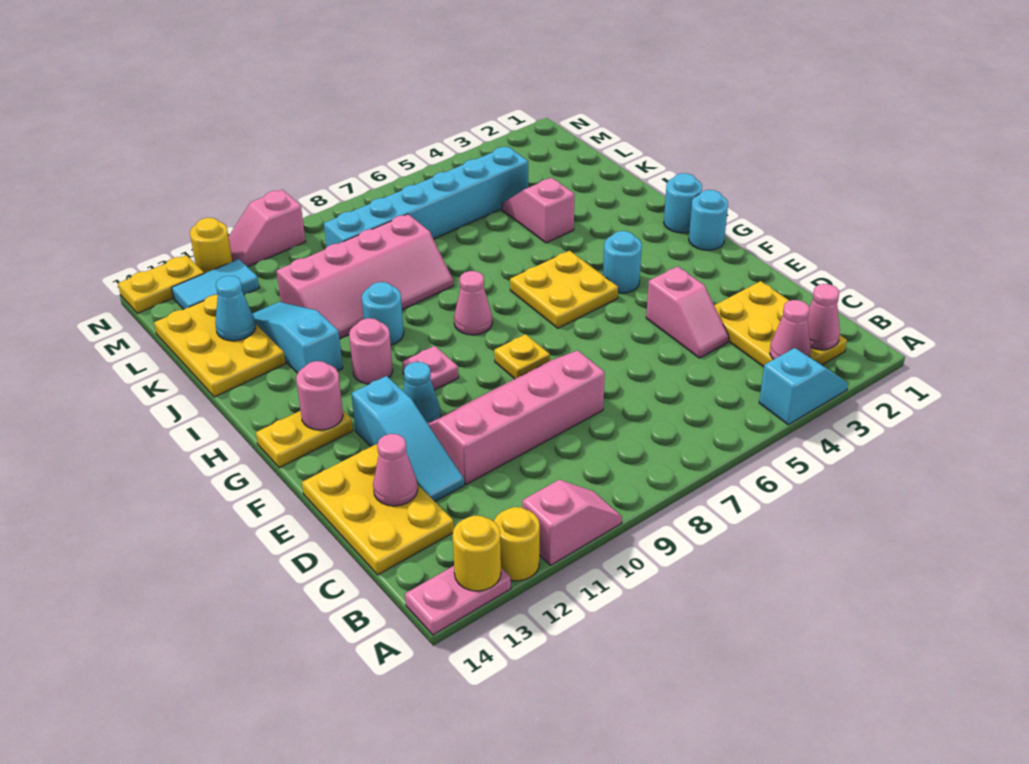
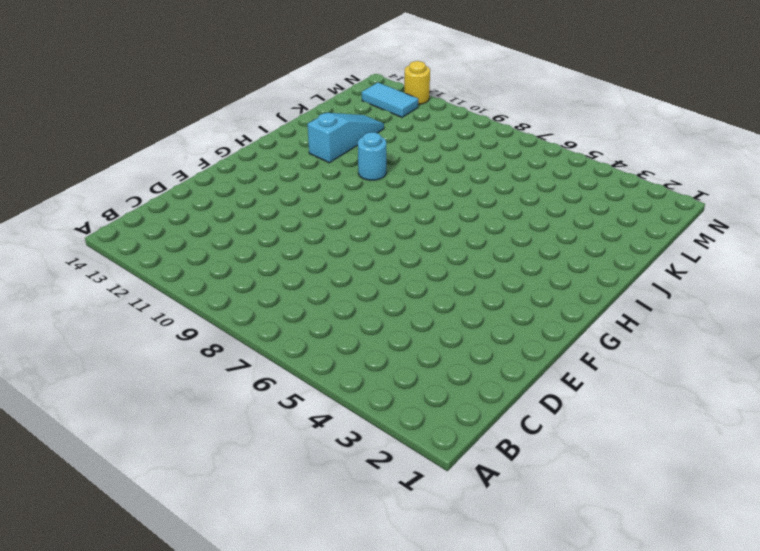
none -> cyan slope A3:A4 level 1 top 4
none -> pink slope A10:A11 level 1 top 11
none -> yellow round brick A12 level 1
none -> pink plate A13:A14 level 1

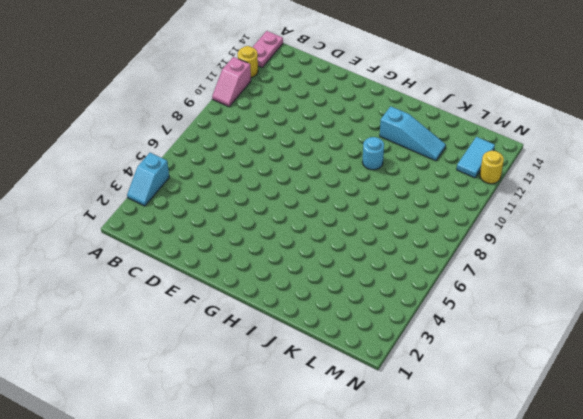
none -> yellow plate B2:D3 level 1
none -> yellow plate C13:E14 level 1
none -> pink slope D4:E4 level 1 top E
none -> pink slope D8:E11 level 1 top D

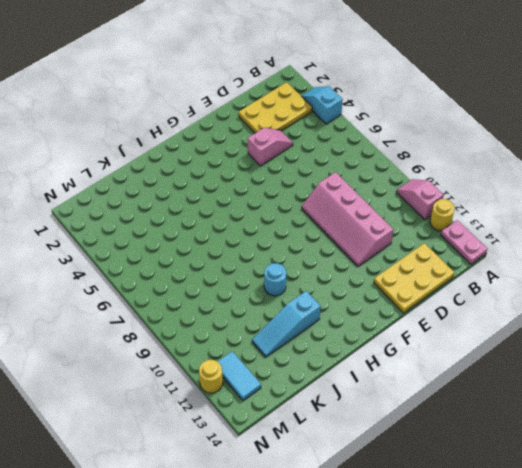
none -> cyan slope D12:F12 level 1 top F
none -> yellow plate F8 level 1
none -> cyan cone F11 level 1
none -> cyan round brick G1 level 1

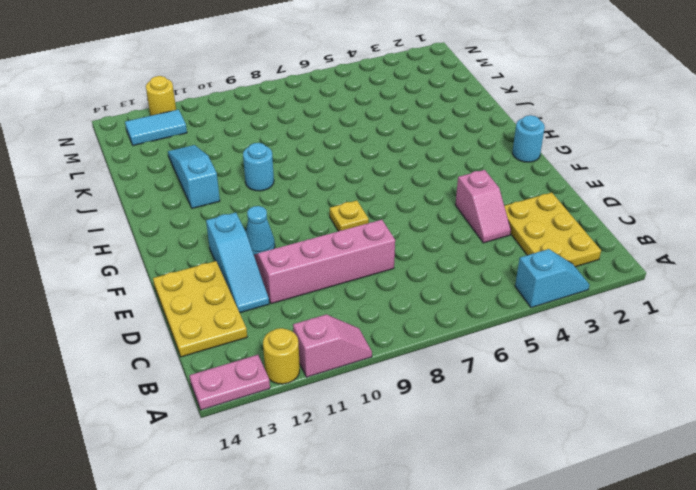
none -> cyan round brick G4 level 1
none -> yellow plate G5:H6 level 1
none -> pink plate G10 level 1
none -> yellow plate G13:G14 level 1

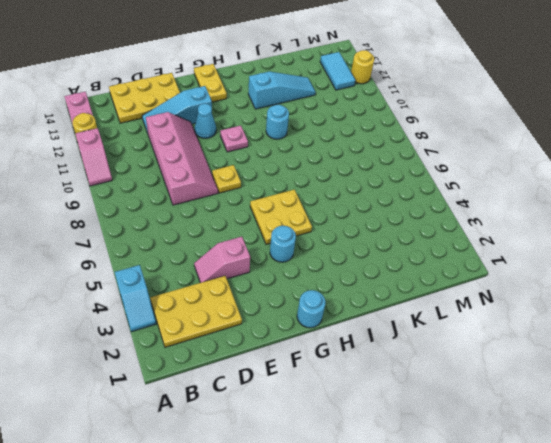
none -> cyan round brick H1 level 1
none -> pink cone H8 level 1
none -> pink round brick H11 level 1
none -> pink slope J4:K4 level 1 top J

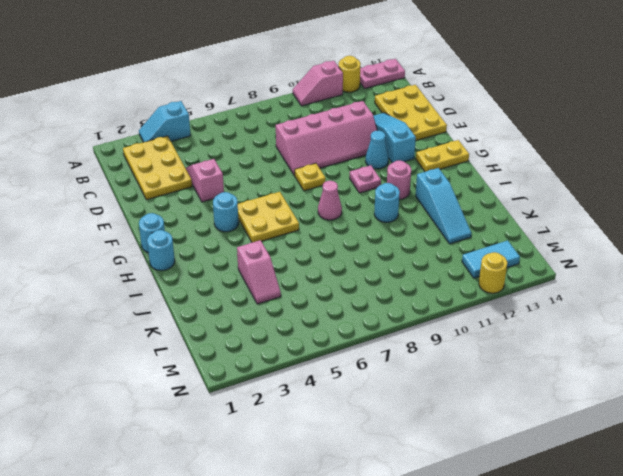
none -> pink slope J8:K11 level 1 top K
none -> yellow plate J13:L14 level 1
none -> cyan brick L4:L9 level 1
none -> pink slope N10:N11 level 1 top 10

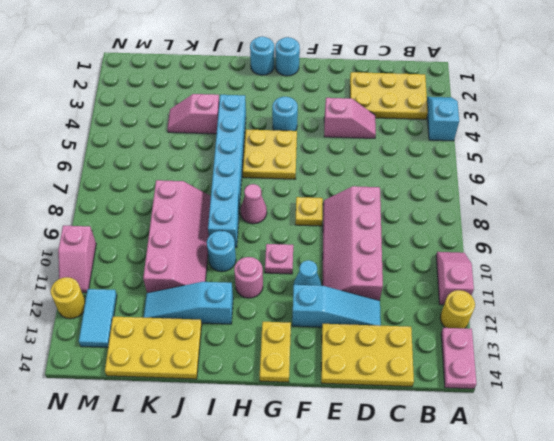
cyan brick I4:I9 level 1 -> cyan brick L4:L9 level 1
none -> yellow plate N13:N14 level 1
none -> yellow round brick A13 level 2
none -> pink cone B2 level 2
none -> pink cone B3 level 2

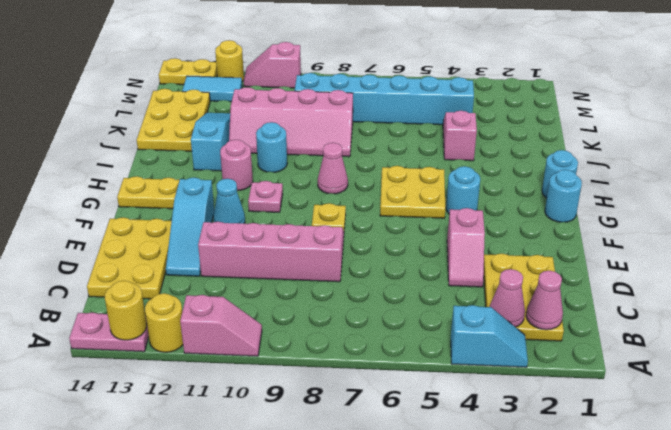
none -> pink cone D13 level 2
none -> pink round brick G13 level 2
none -> cyan cone K13 level 2

